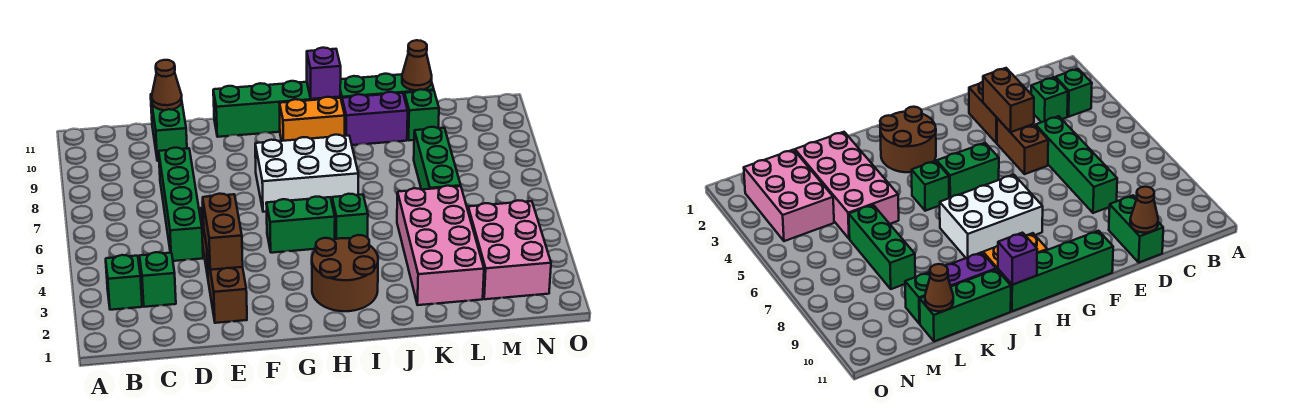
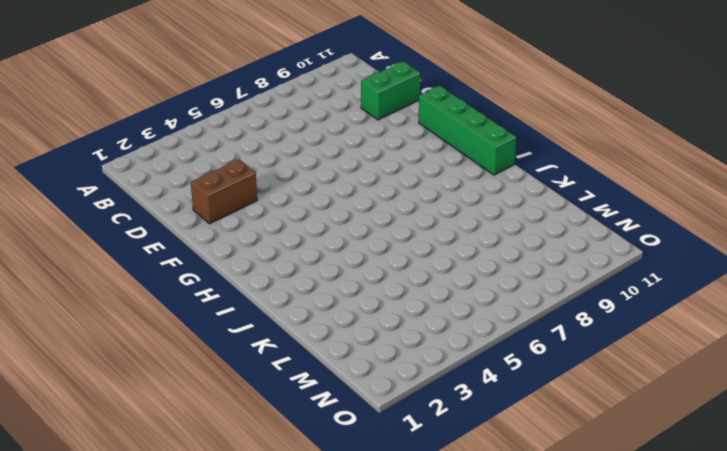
none -> green brick B3 level 1
none -> green brick C3 level 1
none -> green brick D5:D8 level 1

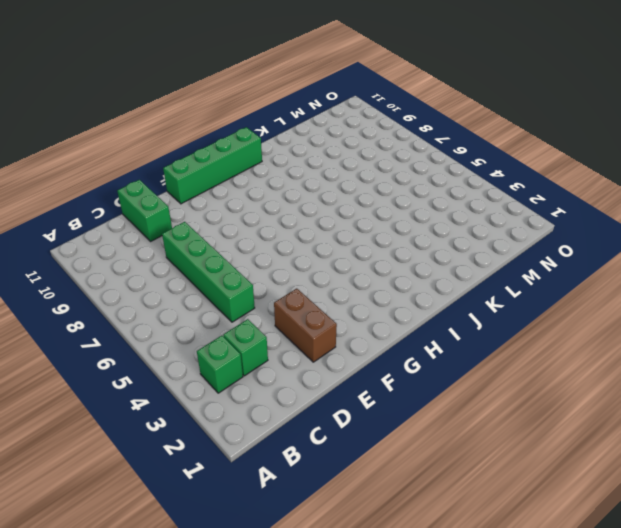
none -> brown brick E4:E5 level 1
none -> green brick G5:H5 level 1
none -> white brick G7:I8 level 1

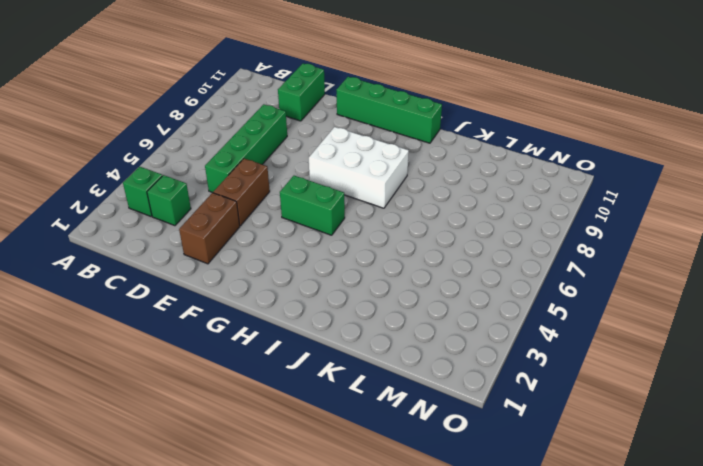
none -> brown round brick H2:I3 level 1
none -> orange brick H10:I10 level 1
none -> green brick I5 level 1

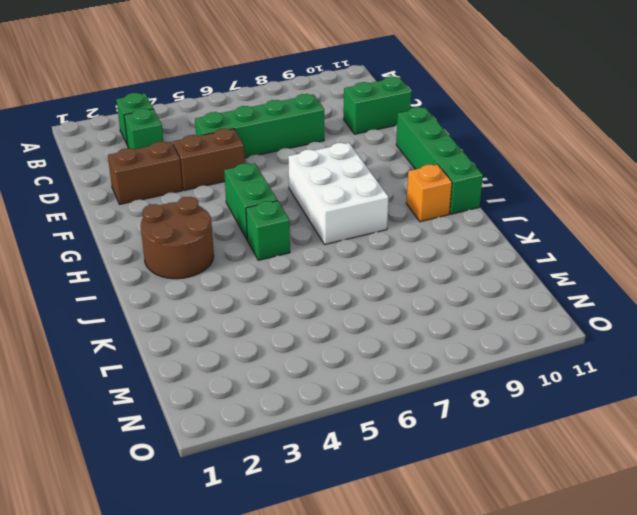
orange brick I10 level 1 -> orange brick H10:I10 level 1
none -> purple brick J10:K10 level 1
none -> green brick J11:L11 level 1
none -> pink brick K2:L5 level 1

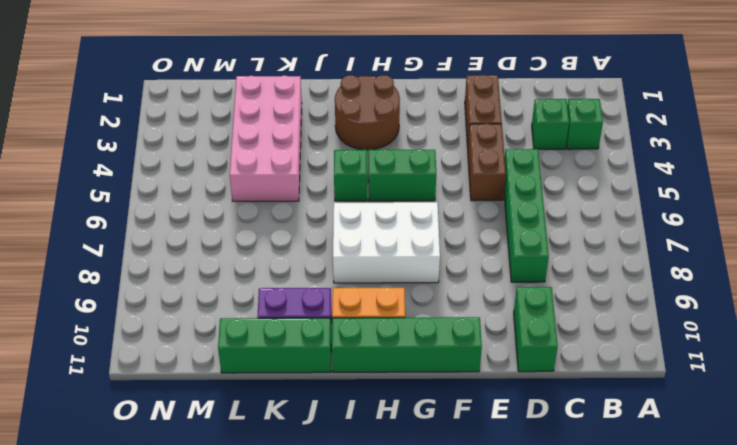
none -> green brick L6:L8 level 1
none -> green brick L10 level 1
none -> pink brick M2:N4 level 1

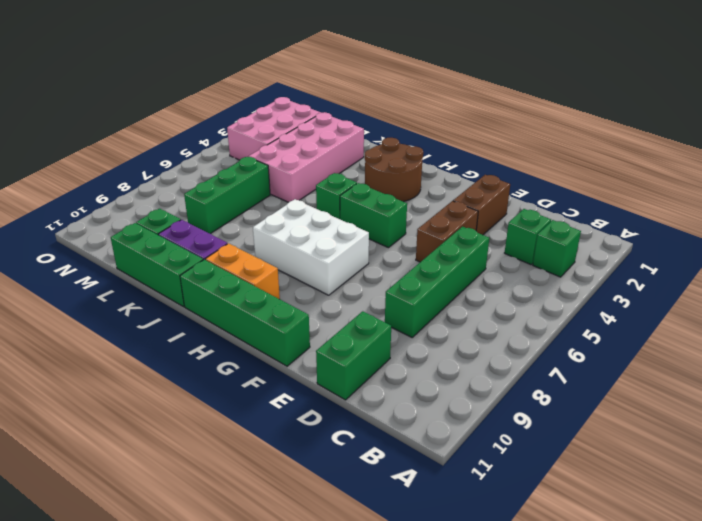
none -> brown cone D11 level 2
none -> brown brick E3:E4 level 2
none -> purple brick I11 level 2

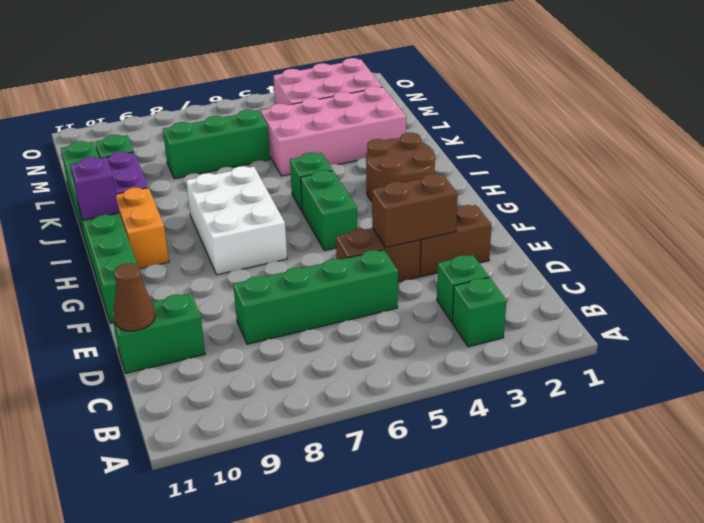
none -> brown cone L11 level 2

